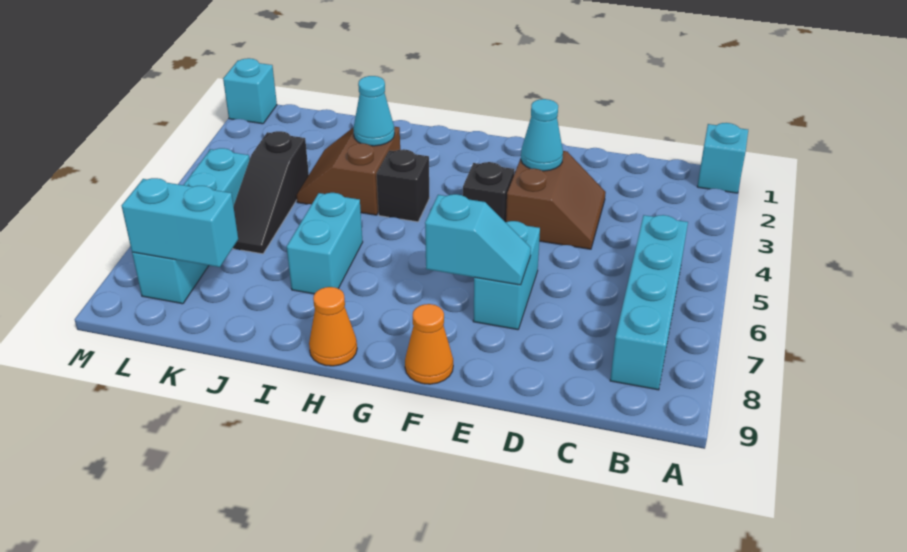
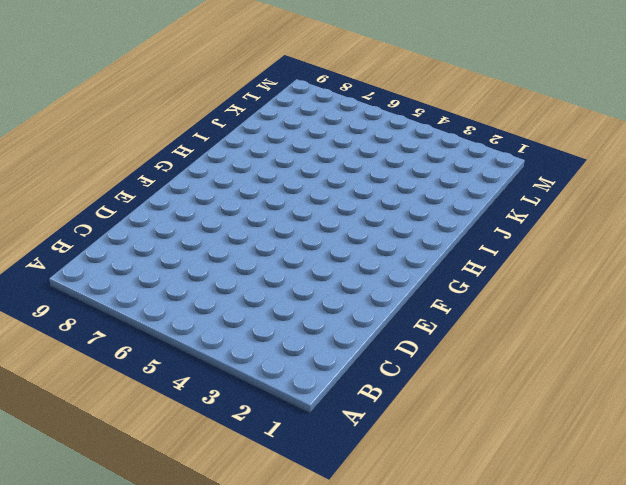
none -> cyan brick A1 level 1
none -> cyan brick B5:B8 level 1
none -> brown slope D3:E4 level 1 top E

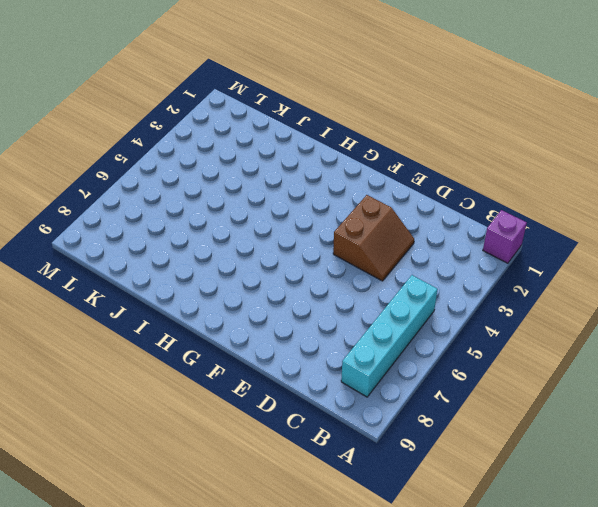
purple brick A1 level 1 -> cyan brick A1 level 1
none -> cyan brick E6:E7 level 1
none -> black brick F4 level 1
none -> orange cone F9 level 1

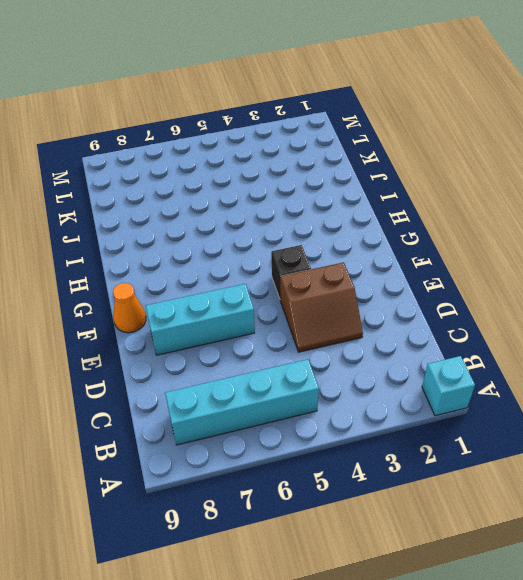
cyan brick E6:E8 level 1 -> cyan brick E6:E7 level 1
none -> black brick H4 level 1
none -> orange cone H9 level 1
none -> brown slope I3:J4 level 1 top I

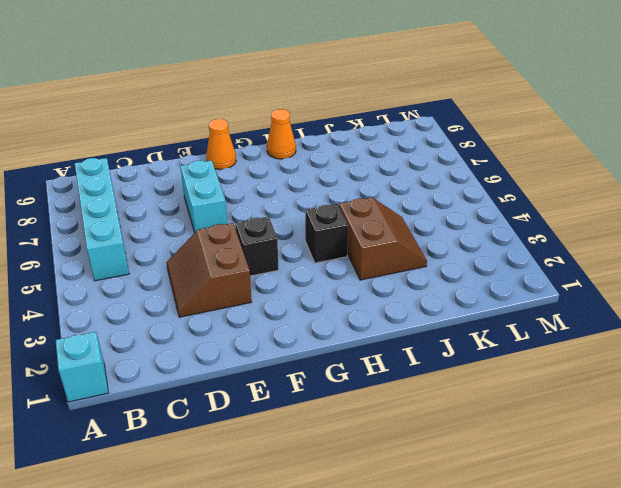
none -> cyan brick I6:I7 level 1
none -> black slope K4:K6 level 1 top 4
none -> cyan brick L5:L8 level 1

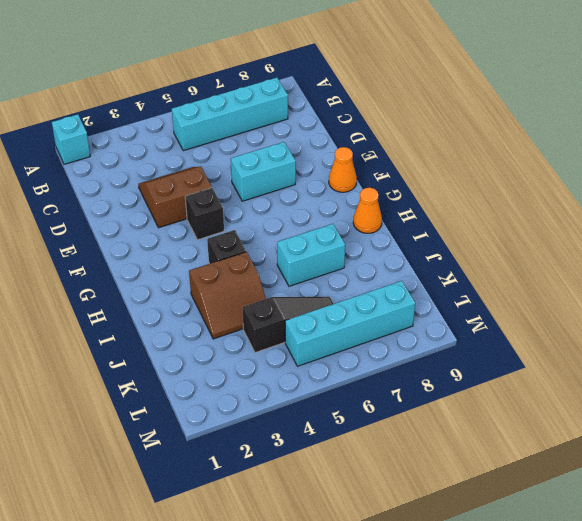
none -> cyan brick M1 level 1
none -> cyan cone E3 level 2
none -> cyan slope E7:F7 level 2 top F

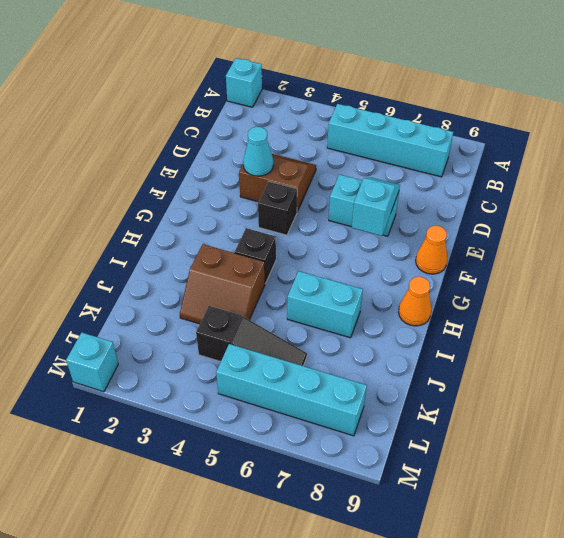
none -> cyan cone I3 level 2
none -> cyan brick K8:L8 level 2

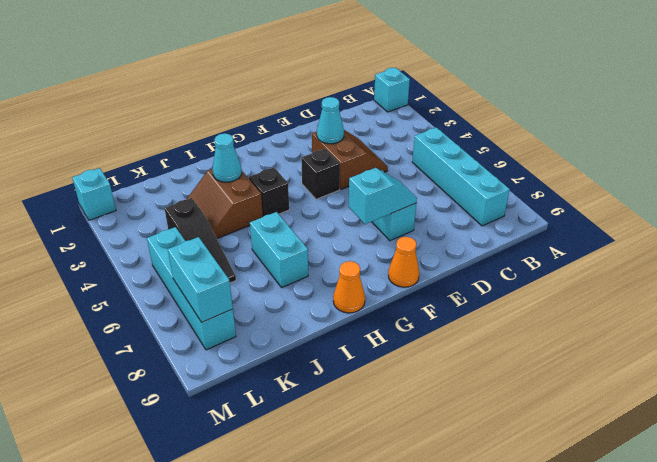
cyan brick L7:L8 level 2 -> cyan brick K8:L8 level 2

